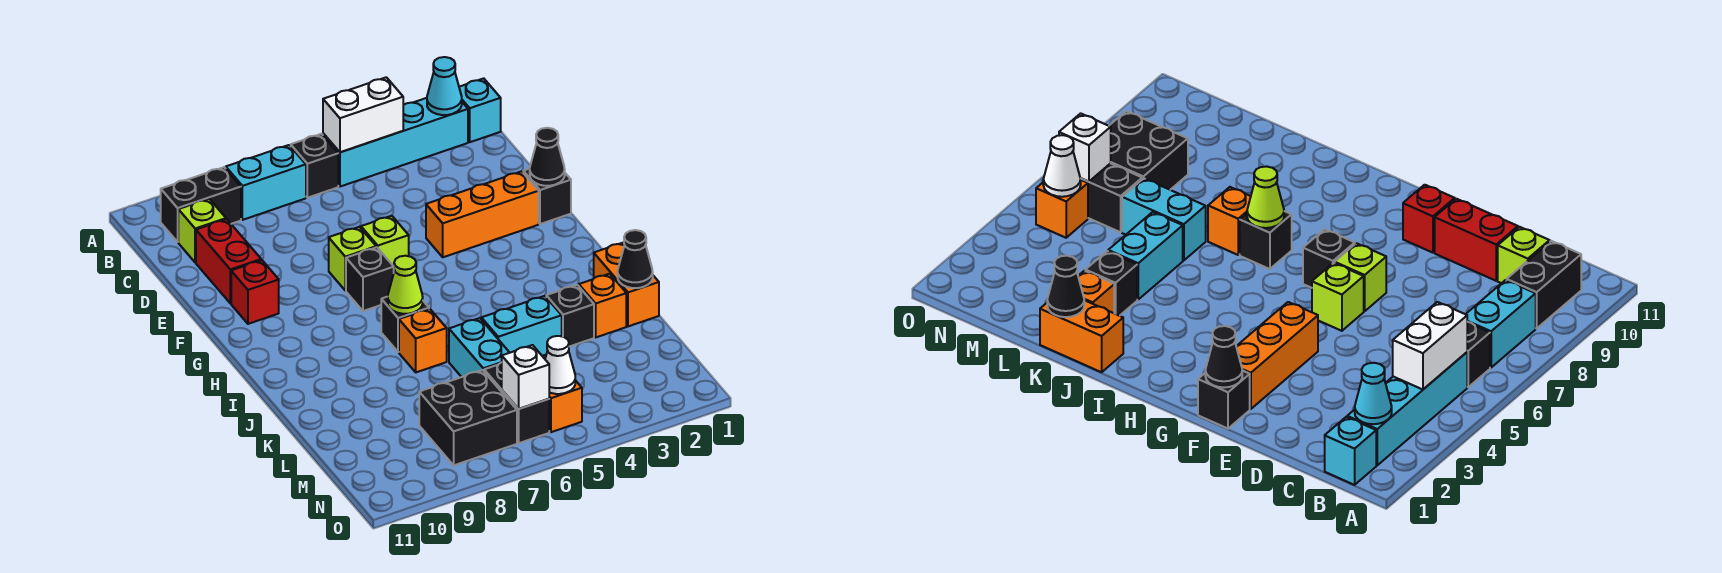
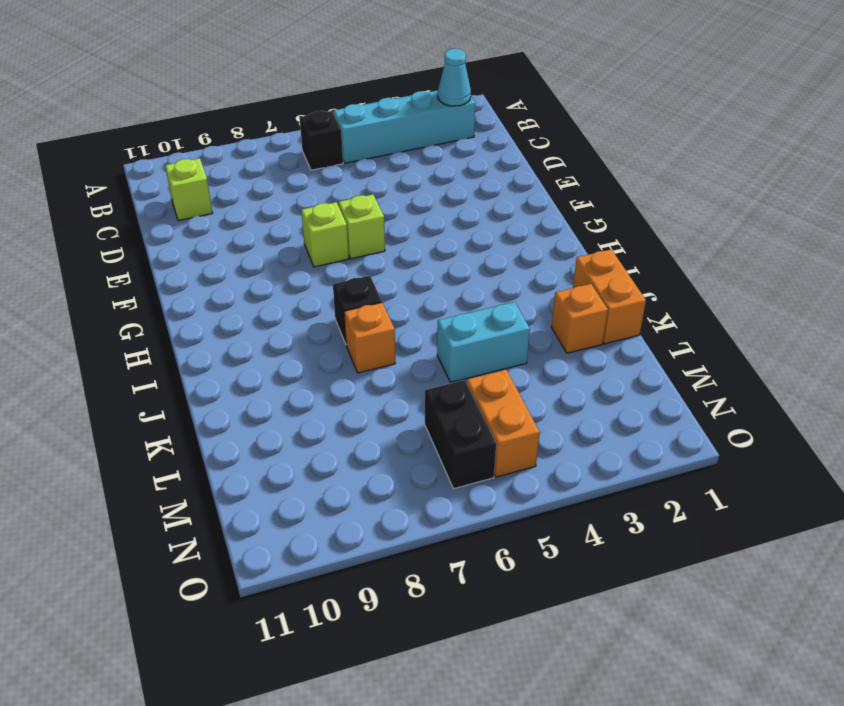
orange brick M5:N5 level 1 -> orange brick N5 level 1
none -> cyan brick B1 level 1
none -> cyan brick B7:B8 level 1
none -> black brick B9:B10 level 1
none -> red brick D10:E10 level 1

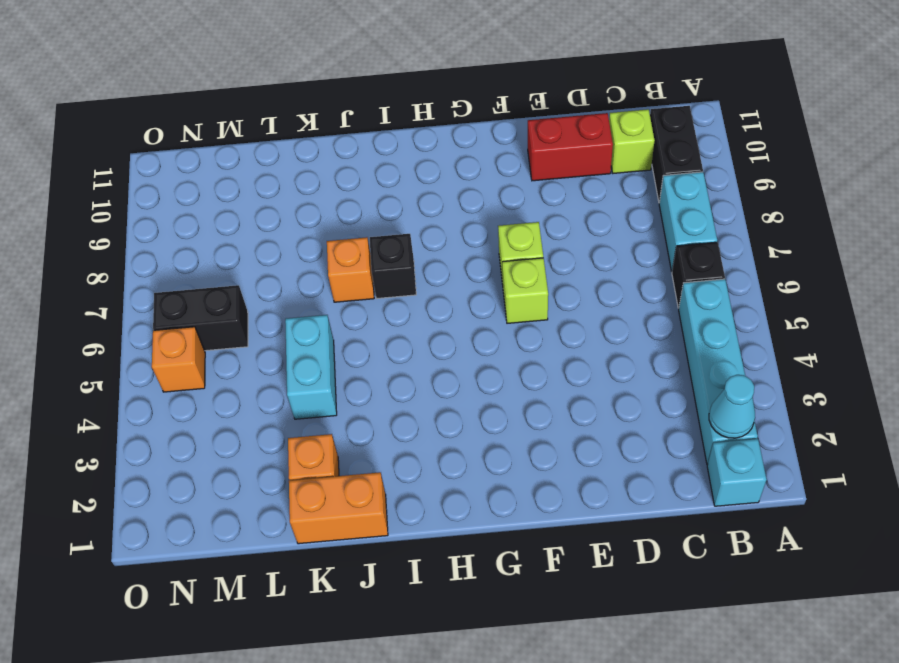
none -> black brick F1 level 1
none -> orange brick F2:F4 level 1
none -> red brick F10 level 1
none -> black brick G7 level 1

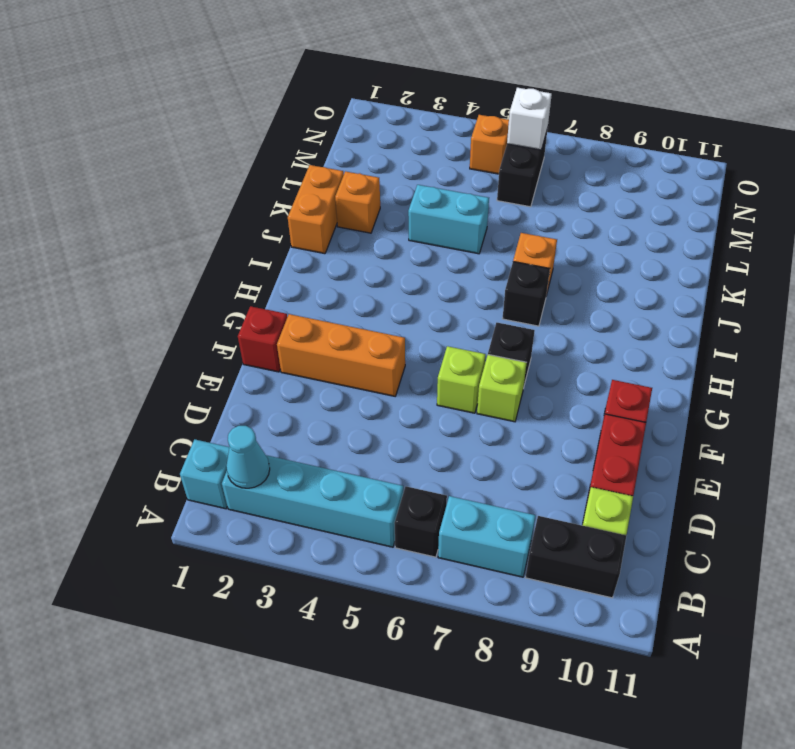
red brick F1 level 1 -> black brick F1 level 1
none -> black brick K3 level 1
none -> cyan brick K6:L6 level 1
none -> black brick M7:N8 level 1
none -> white brick B4:B5 level 2

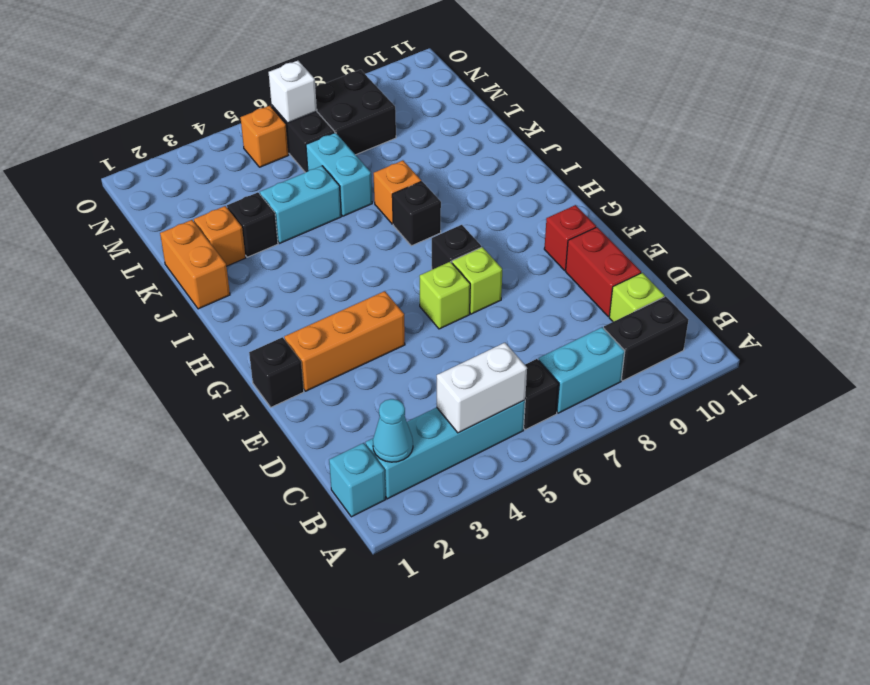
none -> black cone F1 level 2
none -> lime cone I7 level 2
none -> black cone K1 level 2
none -> white cone N5 level 2

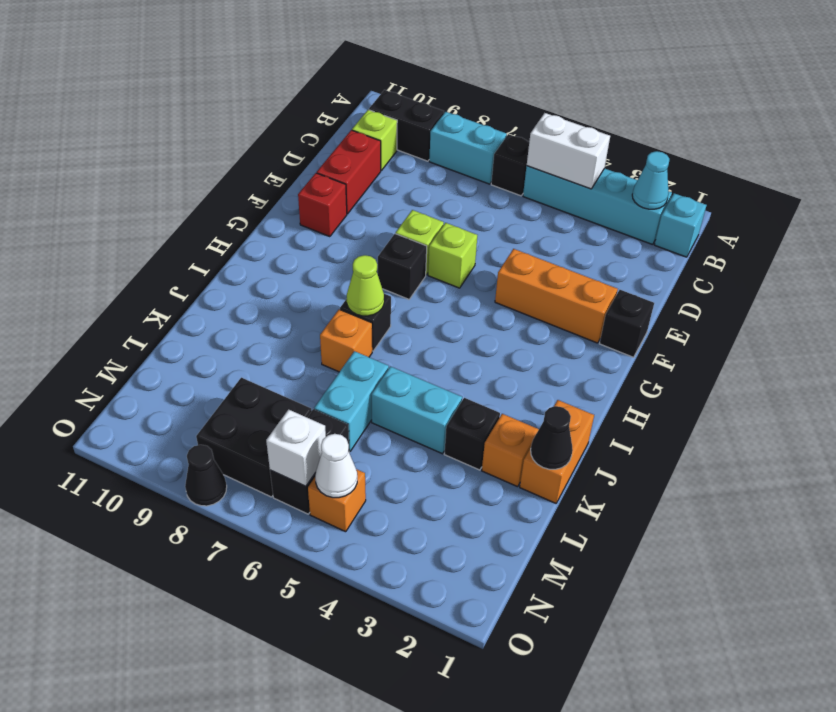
black cone O8 level 1 -> black cone F1 level 2

